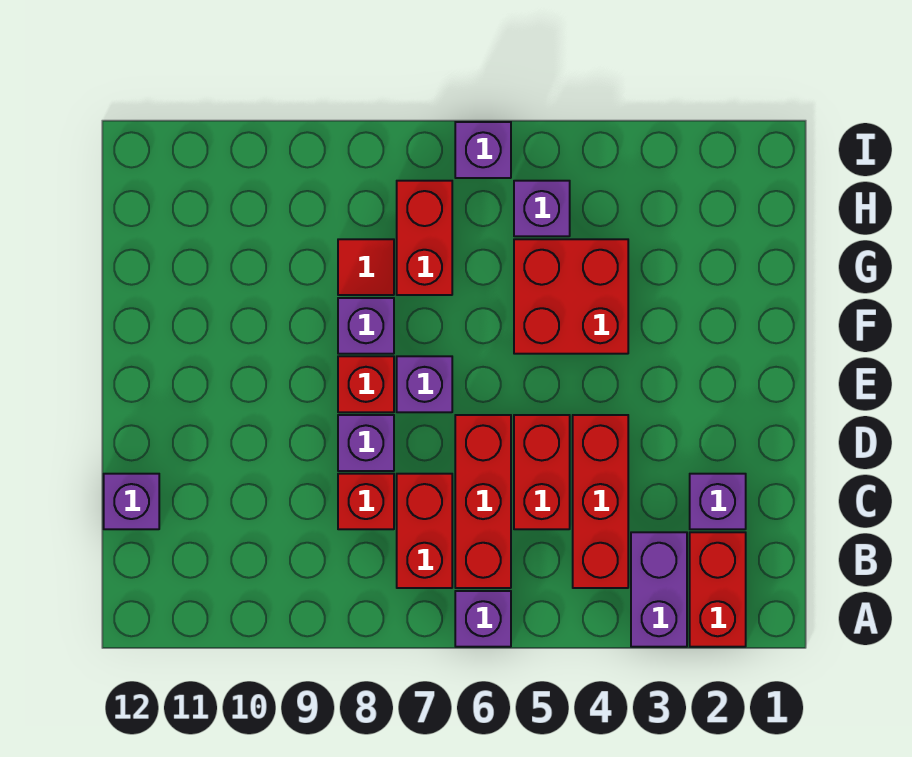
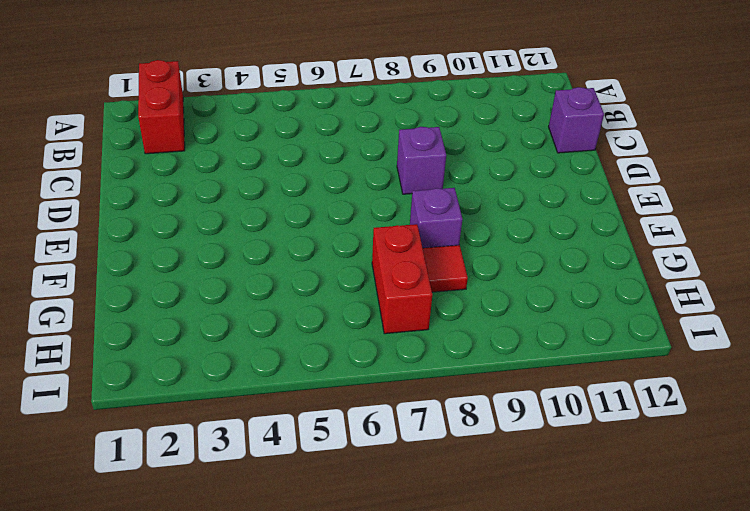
none -> purple brick A3:B3 level 1
none -> purple brick A6 level 1
none -> red brick B4:D4 level 1

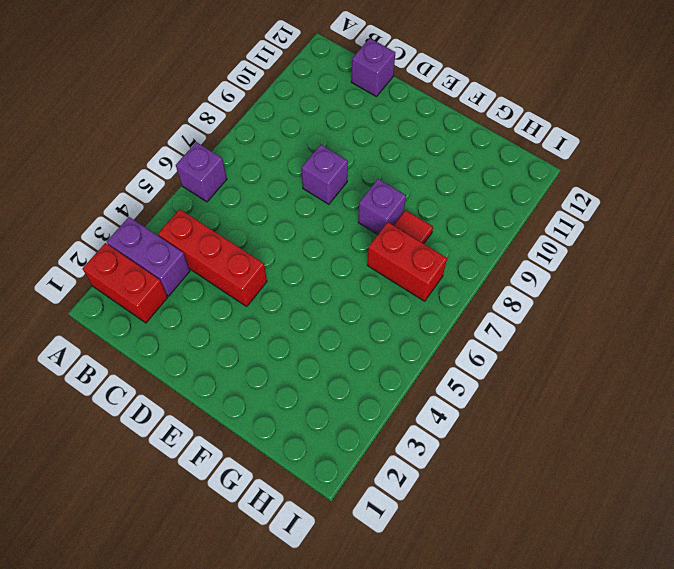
none -> red brick B6:D6 level 1
none -> red brick B7:C7 level 1
none -> purple brick C2 level 1

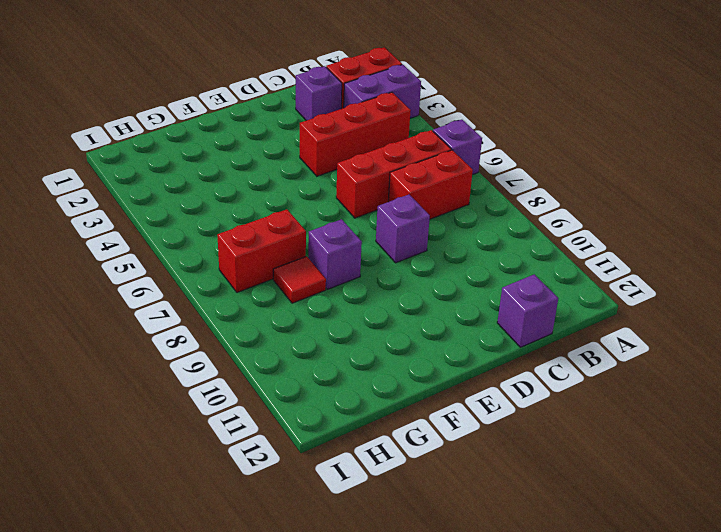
none -> red brick C5:D5 level 1
none -> red brick C8 level 1
none -> purple brick E7 level 1

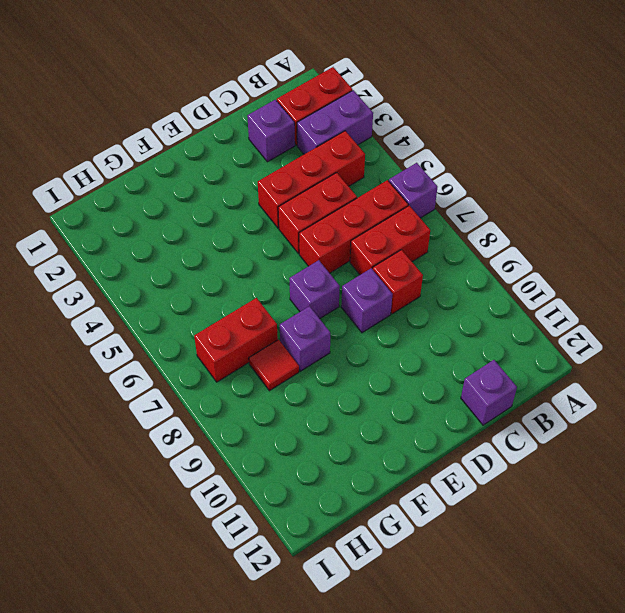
none -> red brick E8 level 1
none -> red brick F4:G5 level 1
none -> purple brick H5 level 1

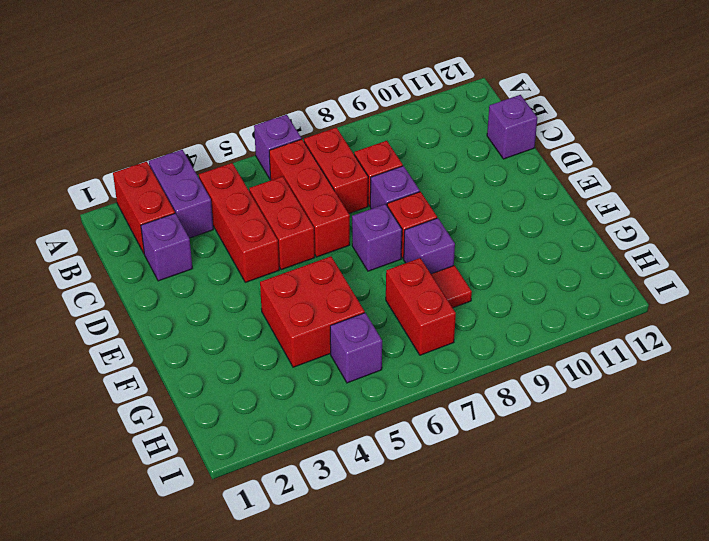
none -> purple brick I6 level 1

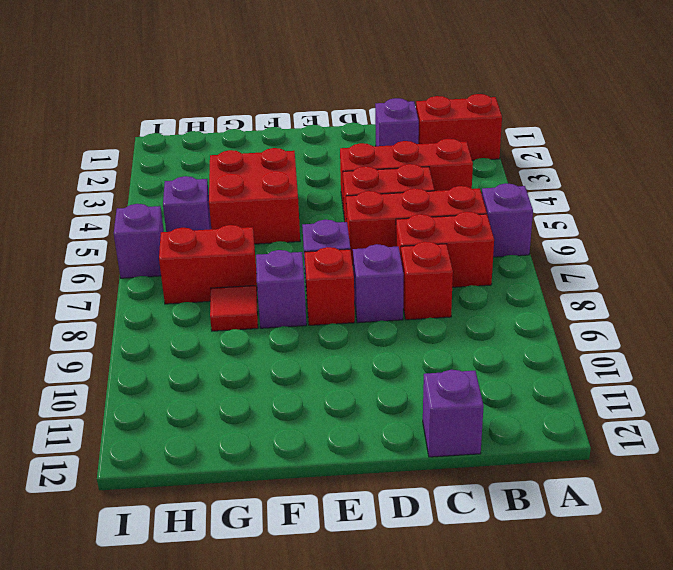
none -> purple brick A3:B3 level 1

